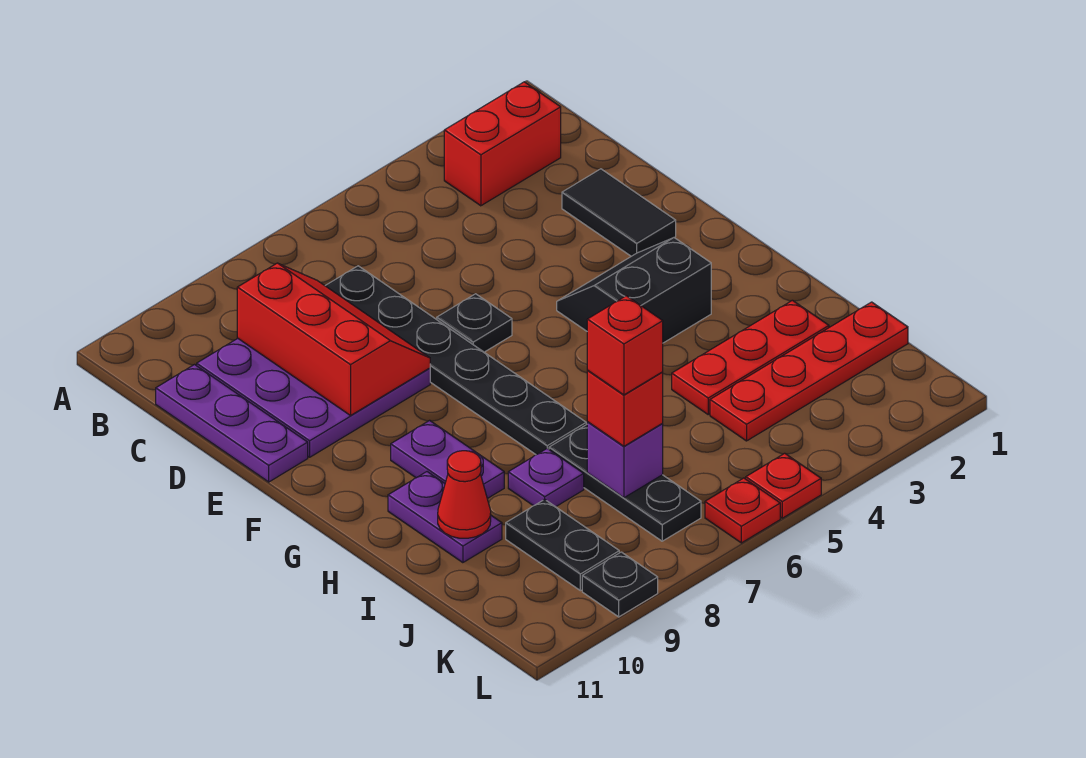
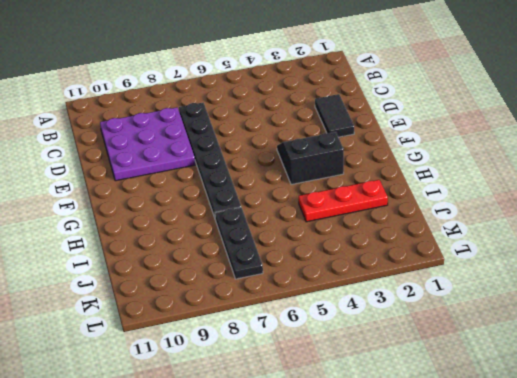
none -> red brick B2:B3 level 1
none -> purple plate C11:E11 level 1
none -> black plate E6 level 1

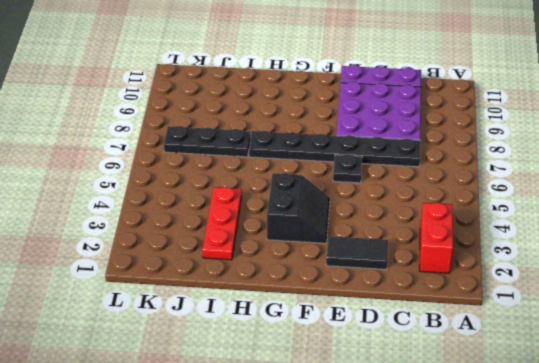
none -> purple plate G9:H9 level 1
none -> purple plate H10:I10 level 1
none -> purple plate I8 level 1

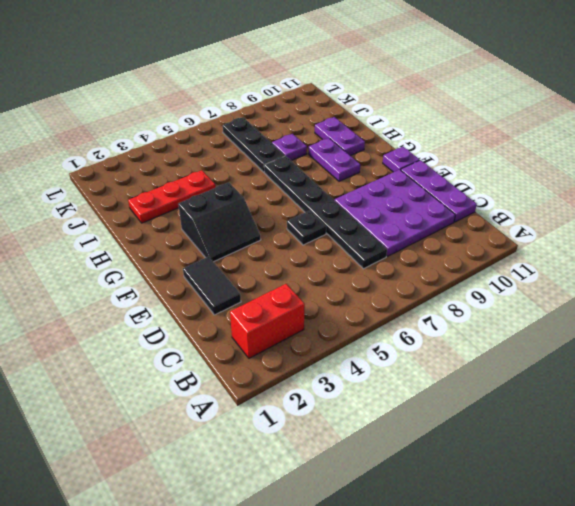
purple plate F11 level 1 -> none
none -> red plate J1:J4 level 1
none -> black plate J9:K9 level 1
none -> red plate L5 level 1

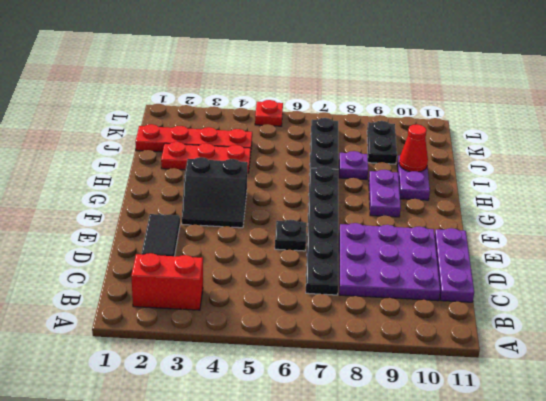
none -> red plate L6 level 1
none -> black plate L9 level 1
none -> red slope C8:E9 level 2 top 9

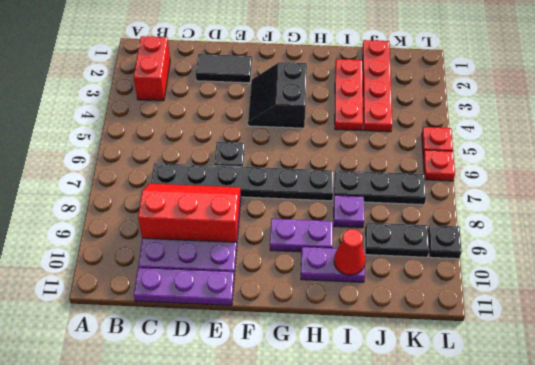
none -> purple brick J7 level 2
none -> red brick J7 level 3
none -> red brick J7 level 4

